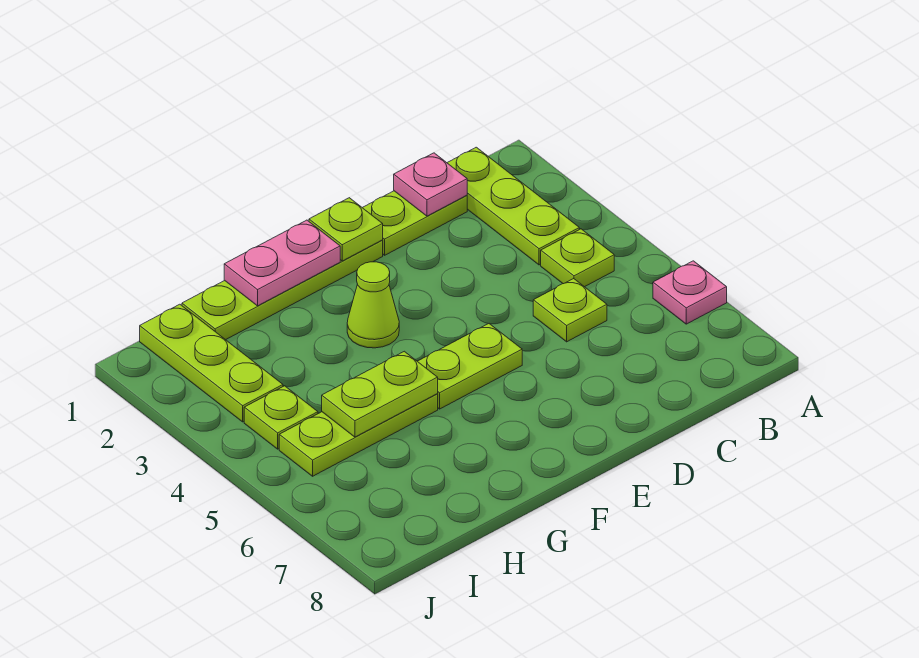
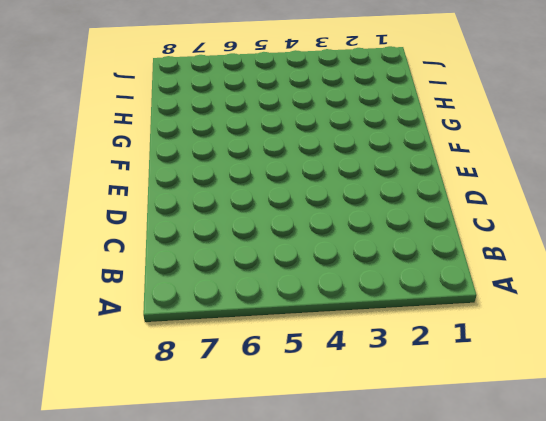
none -> pink plate A6 level 1
none -> lime plate B1:B3 level 1
none -> lime plate B4 level 1

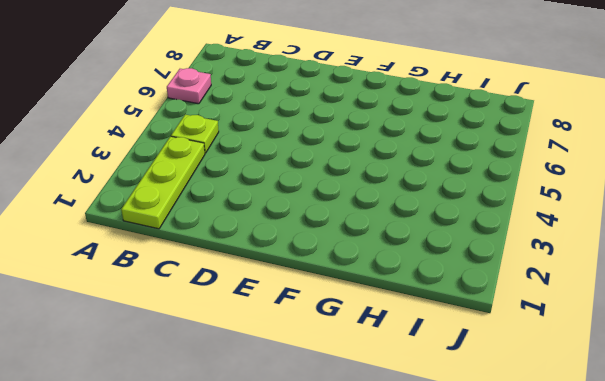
none -> lime plate C1:D1 level 1
none -> lime plate C5 level 1
none -> lime plate E1:H1 level 1

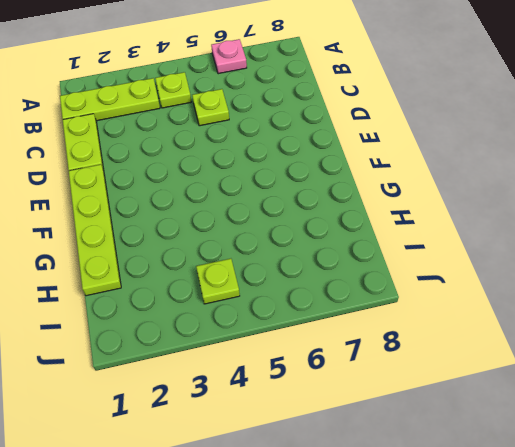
none -> lime plate E5:F5 level 1
none -> lime cone F3 level 1
none -> lime plate G5:I5 level 1

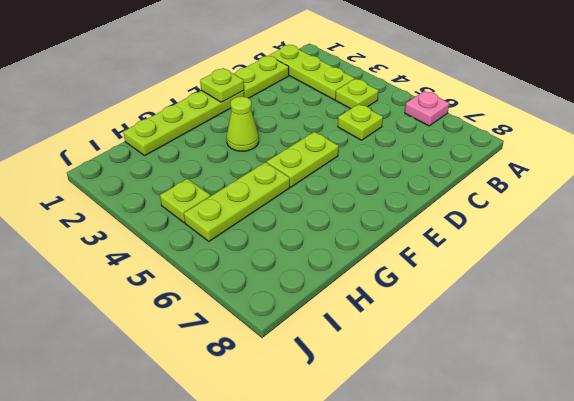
none -> lime plate I1:I3 level 1
none -> pink plate C1 level 2
none -> pink plate F1:G1 level 2

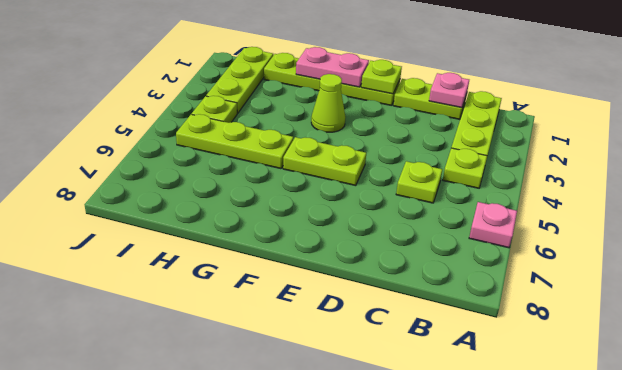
none -> lime plate G5:H5 level 2

